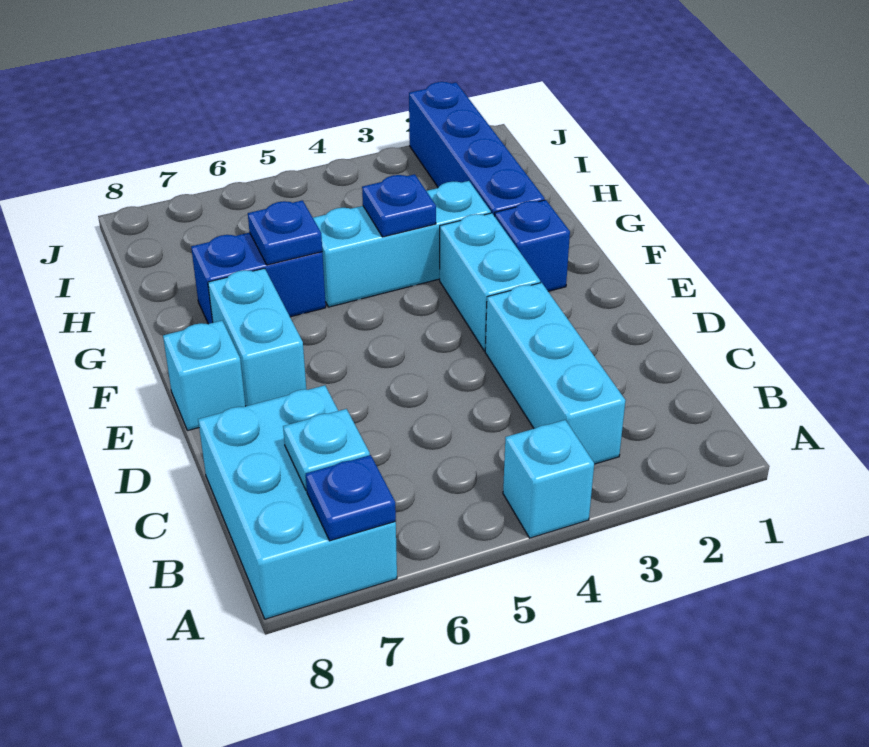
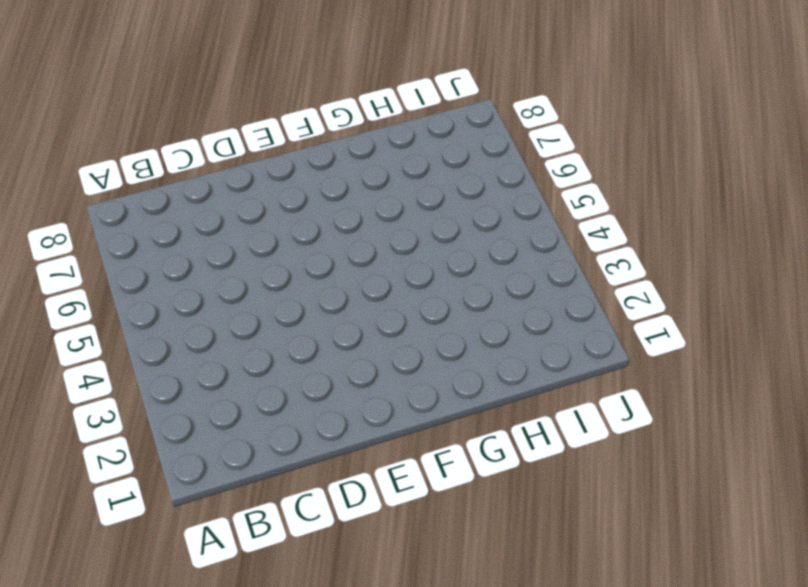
none -> cyan brick A4 level 1
none -> cyan brick A7:C8 level 1
none -> cyan brick B3:D3 level 1

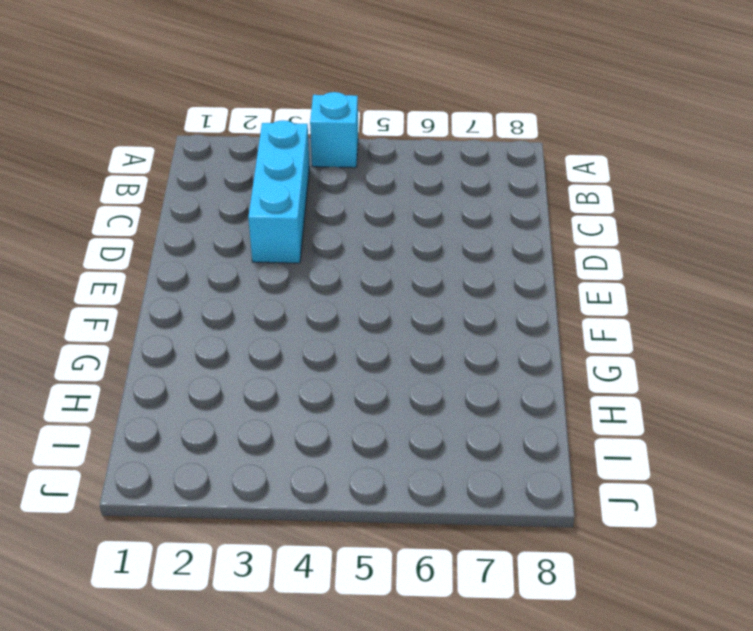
none -> cyan brick A7:C8 level 1
none -> cyan brick E3:F3 level 1
none -> cyan brick E7:F7 level 1

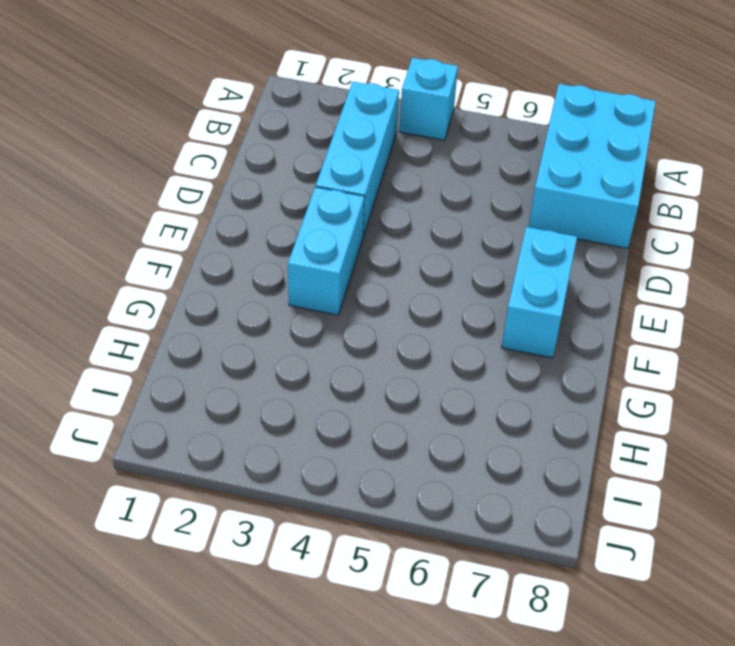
none -> cyan brick E8 level 1
none -> blue brick F2 level 1
none -> blue brick G2:J2 level 1

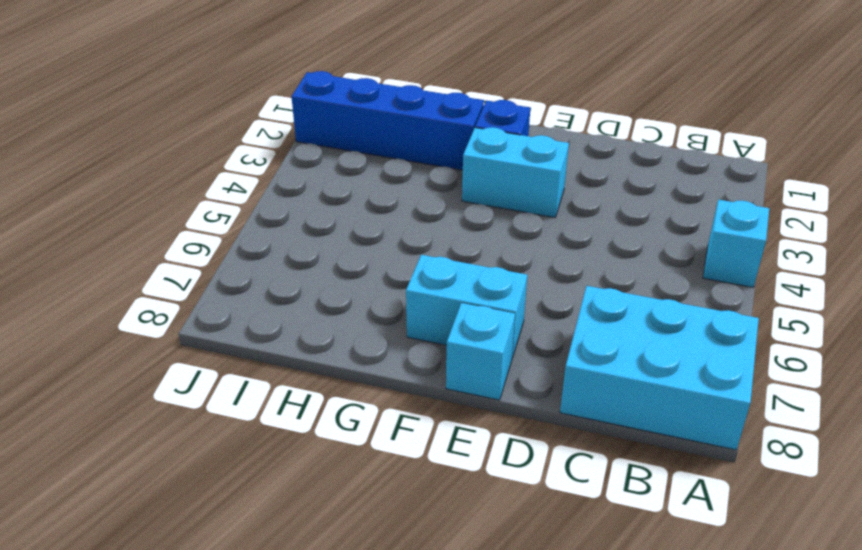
none -> cyan brick B3:D3 level 1
none -> cyan brick G3:G5 level 1
none -> blue brick G6:G7 level 1

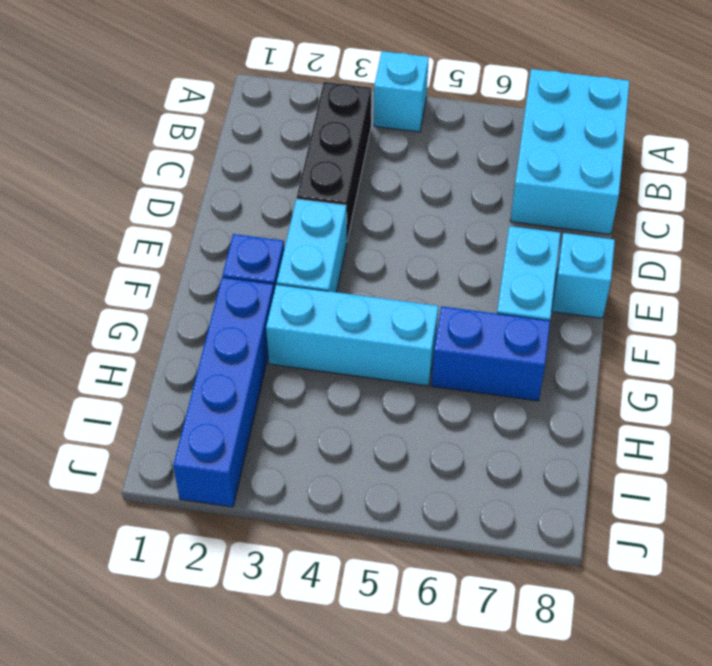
black brick B3:D3 level 1 -> cyan brick B3:D3 level 1
none -> blue plate A7 level 2
none -> cyan plate B7 level 2
none -> blue plate G4 level 2

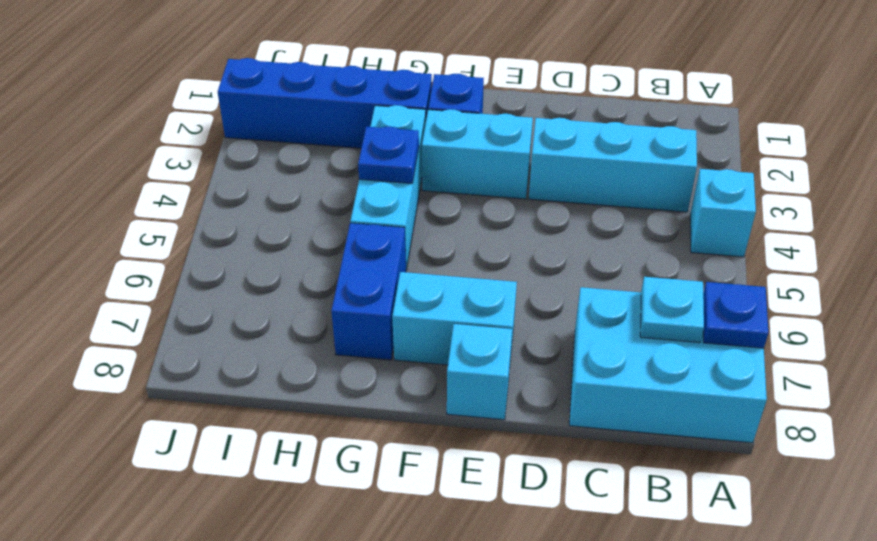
none -> blue plate G6 level 2

